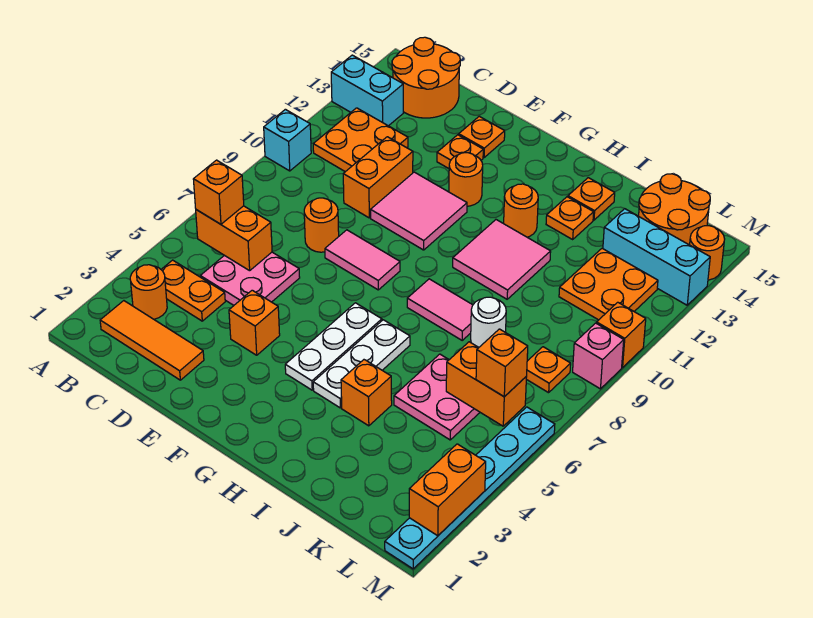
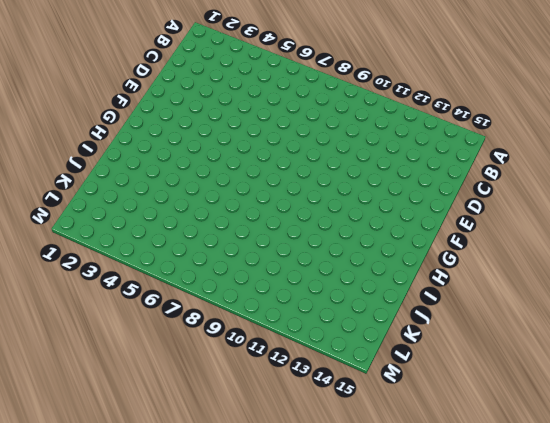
none -> cyan brick A10 level 1
none -> cyan brick A13:B13 level 1
none -> orange tile B2:D2 level 1
none -> orange round brick B3 level 1

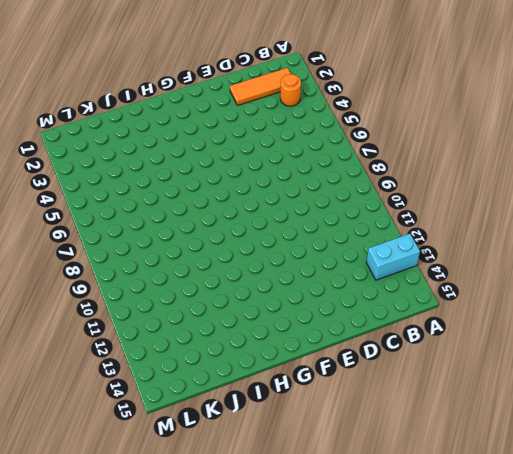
none -> cyan brick A10 level 1
none -> orange plate B4:C4 level 1
none -> orange plate B11:C12 level 1
none -> orange round brick B14:C15 level 1

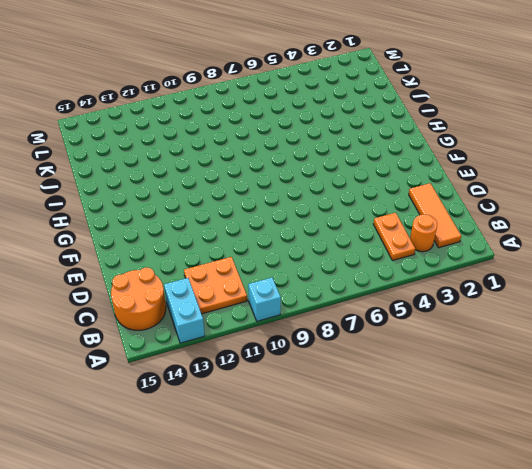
none -> pink plate C5:D6 level 1
none -> orange round brick D8 level 1
none -> orange brick D10:D11 level 1
none -> orange brick E4 level 1

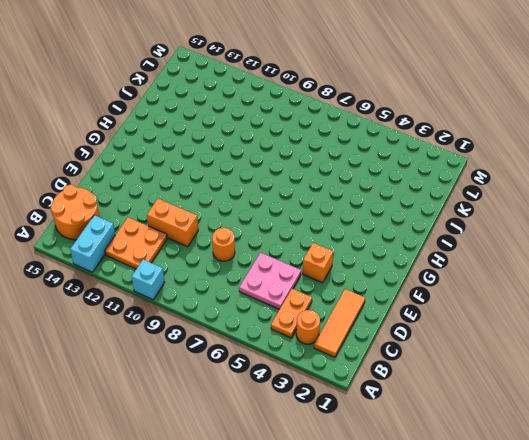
none -> pink tile E8:F8 level 1
none -> pink tile E10:F11 level 1
none -> orange plate E13 level 1
none -> orange plate E14 level 1

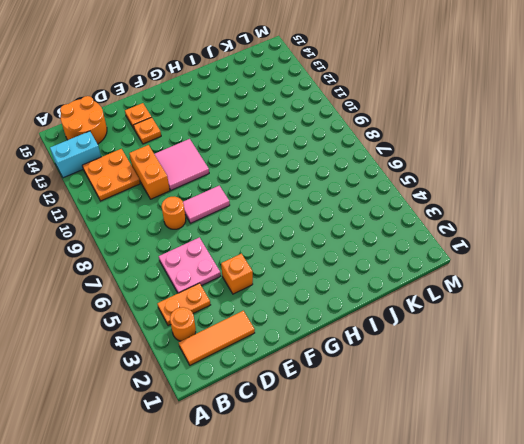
none -> cyan brick A10 level 1
none -> orange round brick F12 level 1
none -> white plate G4:G6 level 1
none -> white plate H4:H6 level 1

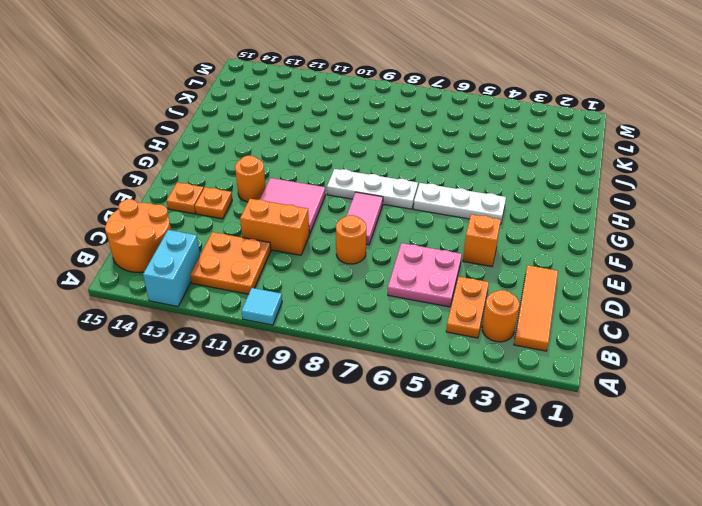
cyan tile A10 level 1 -> cyan brick A10 level 1
white plate G7:G9 level 1 -> white plate H4:H6 level 1
none -> pink tile H8:I8 level 1
none -> pink tile H10:I11 level 1
none -> orange round brick H12 level 1
none -> orange brick I4 level 1

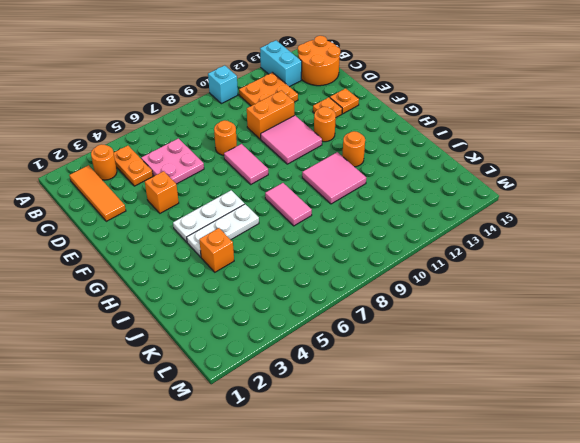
none -> orange plate I13 level 1
none -> orange plate I14 level 1
none -> pink plate J5:K6 level 1
none -> white round brick J8 level 1

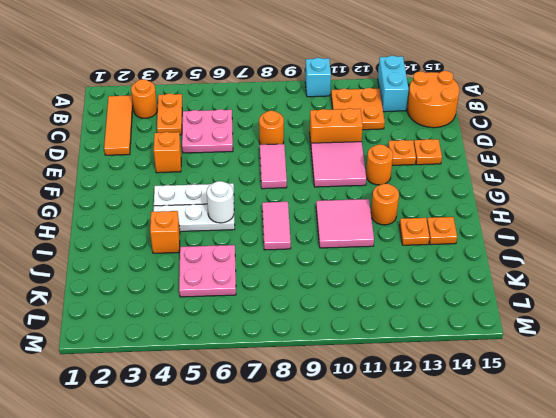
white round brick H6 level 2 -> white round brick J8 level 1
none -> orange plate K11:L12 level 1
none -> cyan brick K13:M13 level 1
none -> orange round brick K14:L15 level 1
none -> orange plate L8 level 1

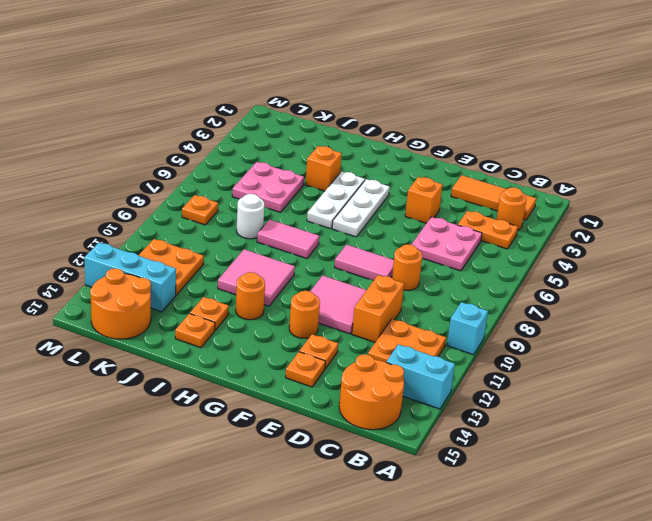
none -> cyan plate M1:M6 level 1
none -> pink brick M9 level 1
none -> orange brick M10 level 1
none -> orange round brick M14 level 1

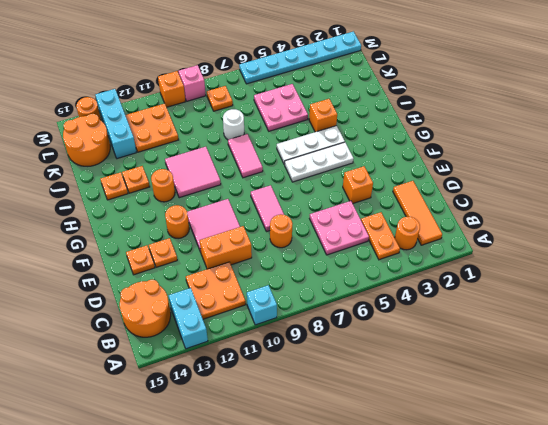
none -> orange brick B6:C6 level 2
none -> orange brick K6:L6 level 2
none -> orange brick M2:M3 level 2
none -> orange brick B6 level 3

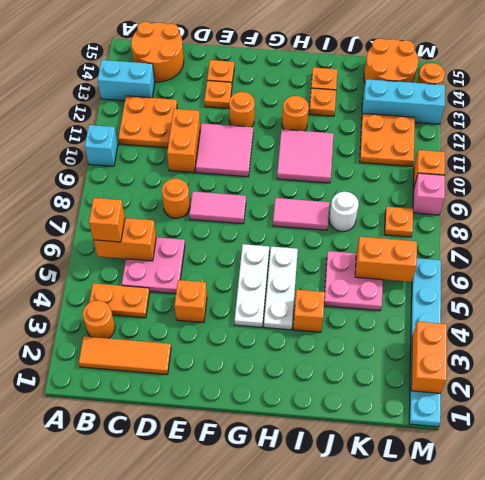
none -> orange brick L6 level 3

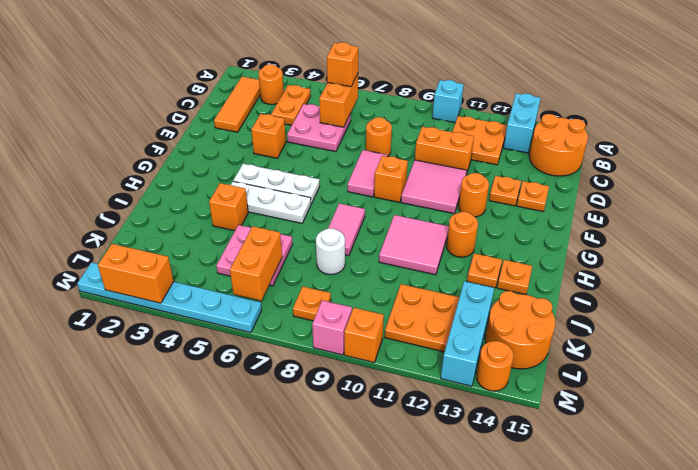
orange brick F9 level 1 -> orange brick L6 level 3

